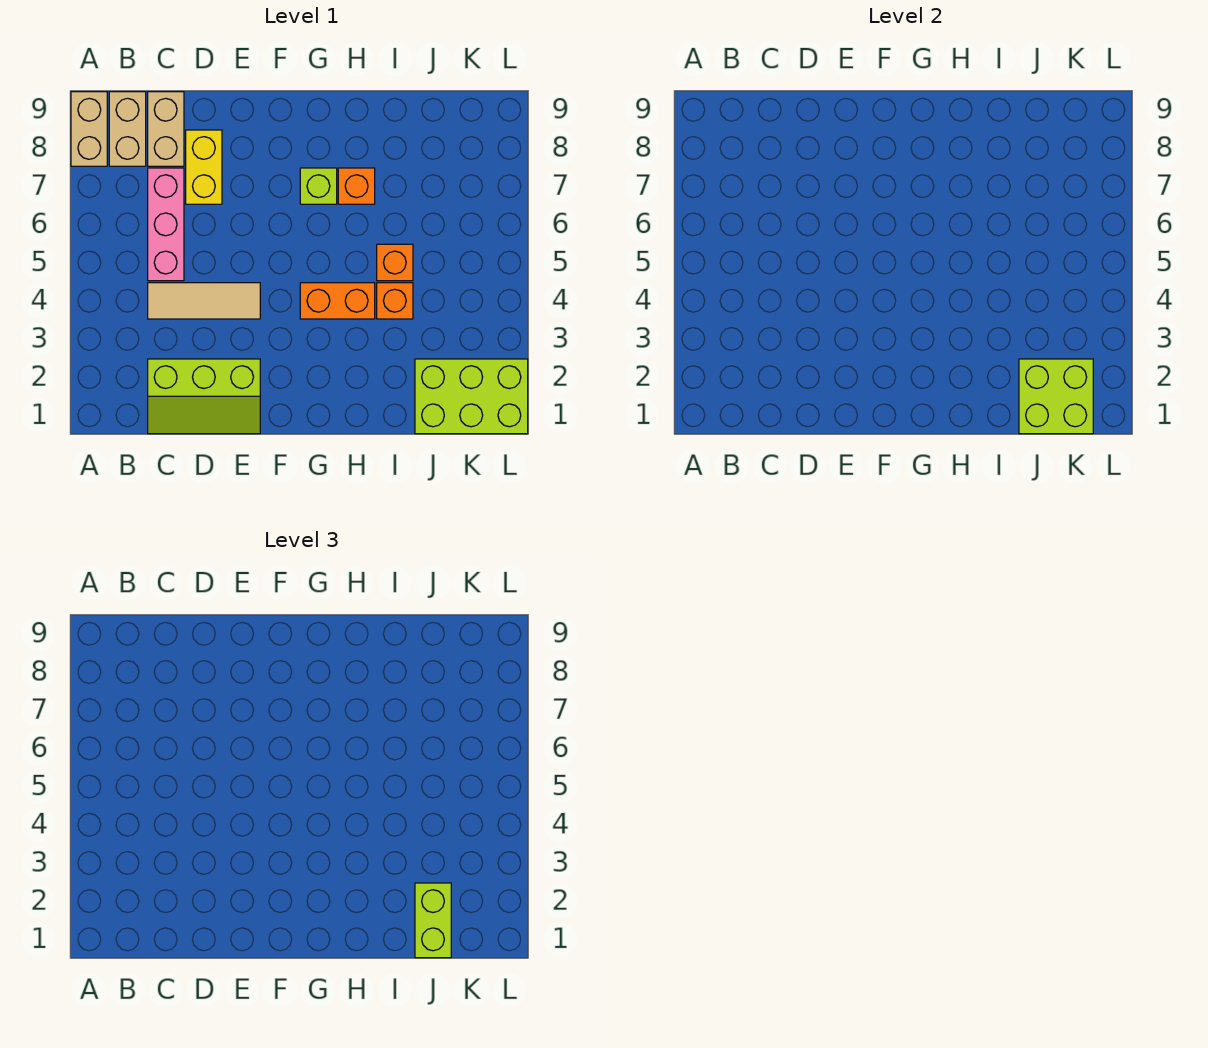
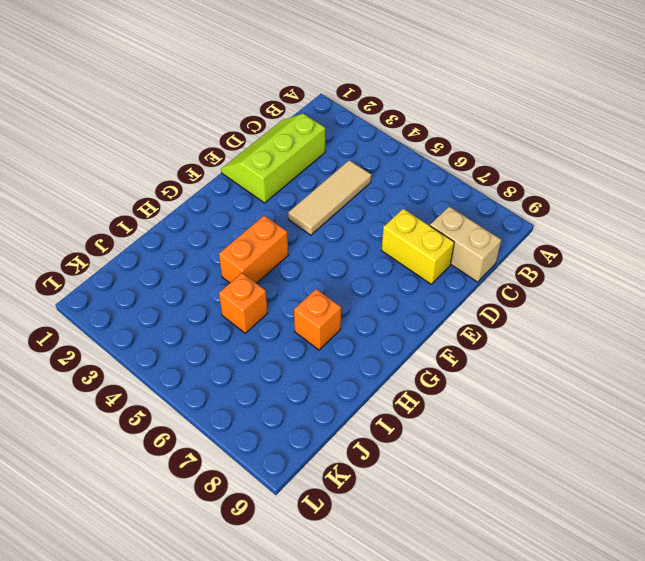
none -> tan brick A8:A9 level 1
none -> tan brick B8:B9 level 1
none -> pink brick C5:C7 level 1

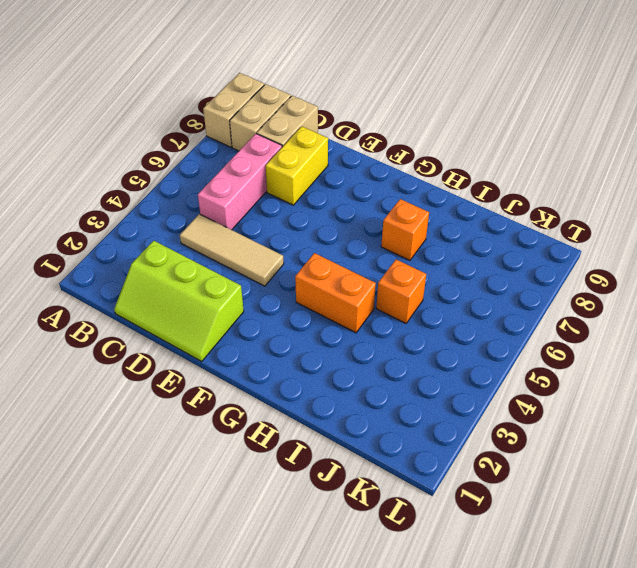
none -> lime brick G7 level 1
none -> orange brick I4 level 1
none -> lime brick J1:L2 level 1

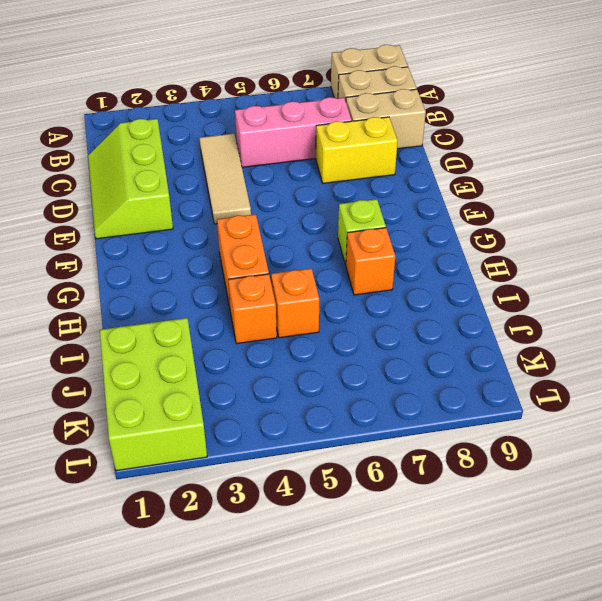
none -> lime brick J1:K2 level 2
none -> lime brick J1:J2 level 3

